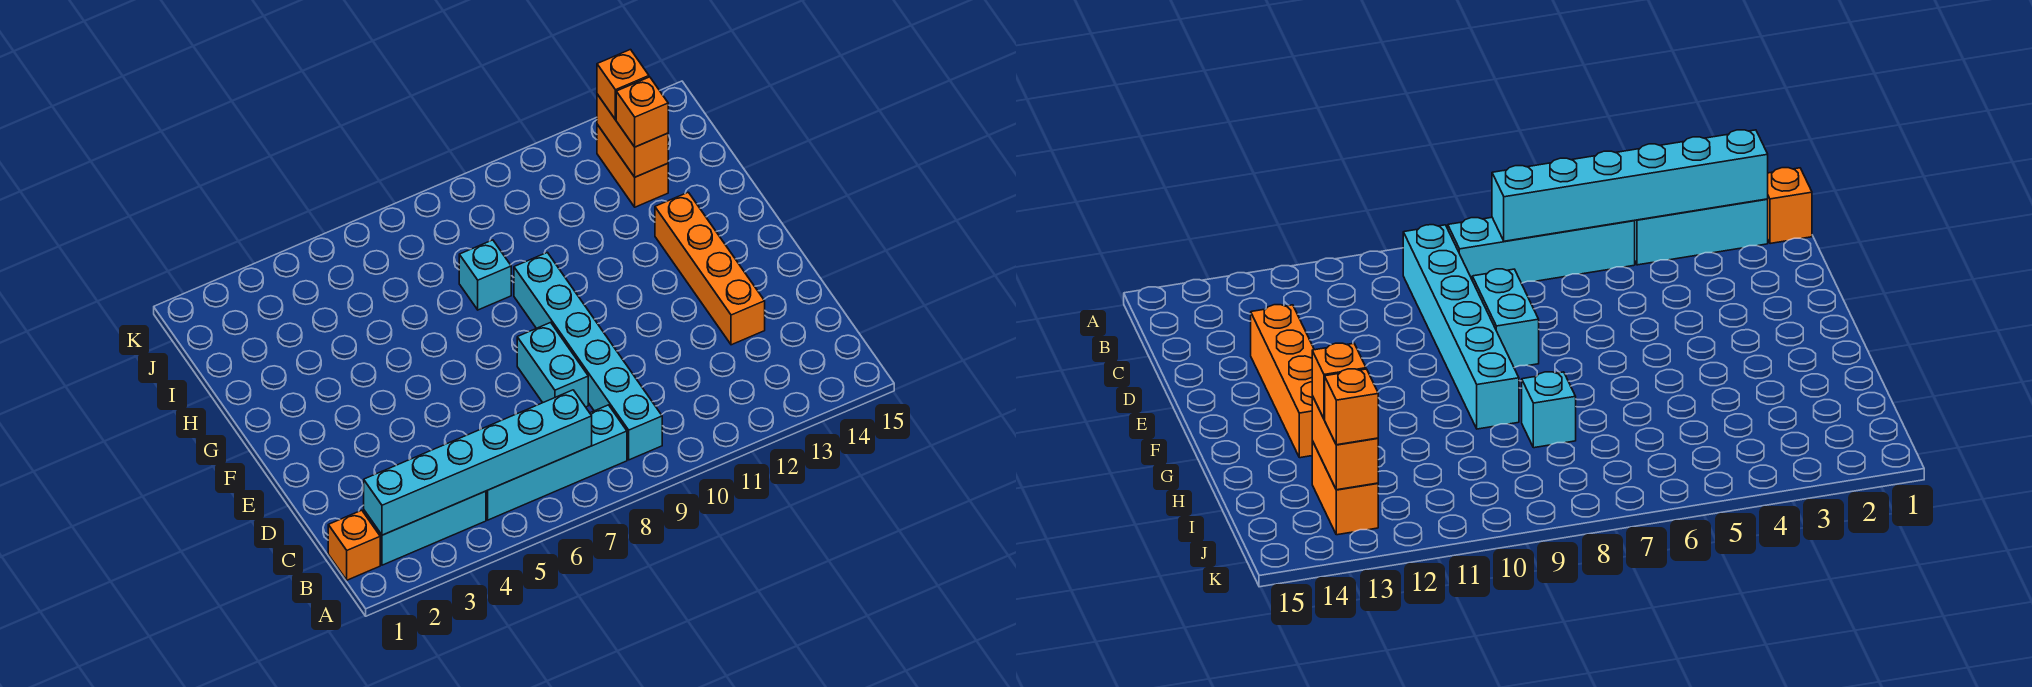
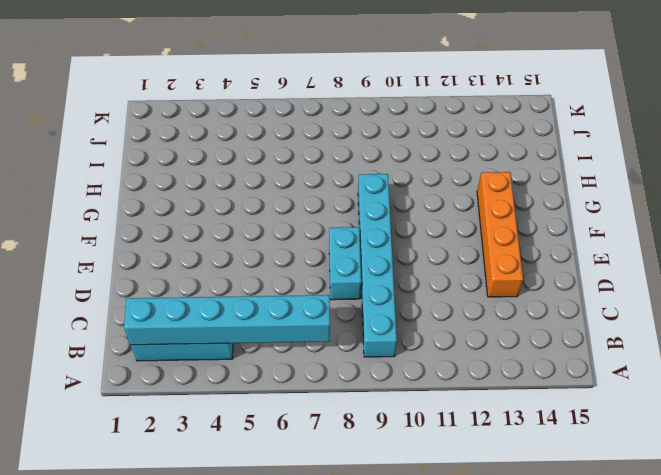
none -> orange brick B1 level 1
none -> cyan brick B5:B8 level 1
none -> cyan brick H8 level 1

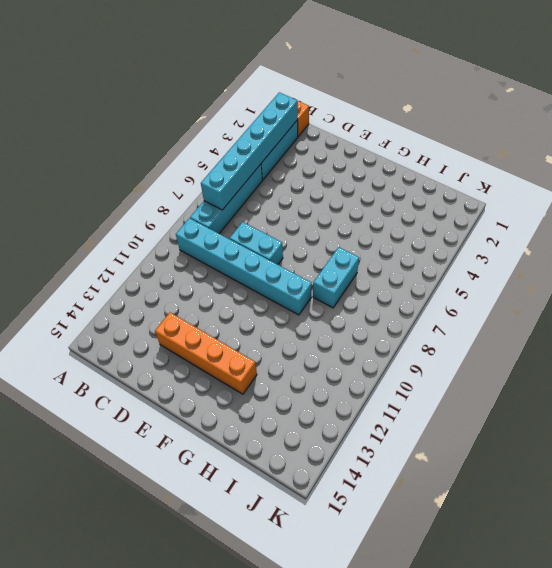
cyan brick H7:H8 level 1 -> cyan brick H8 level 1
none -> orange brick I13:J13 level 1
none -> orange brick I13:J13 level 2
none -> orange brick I13 level 3

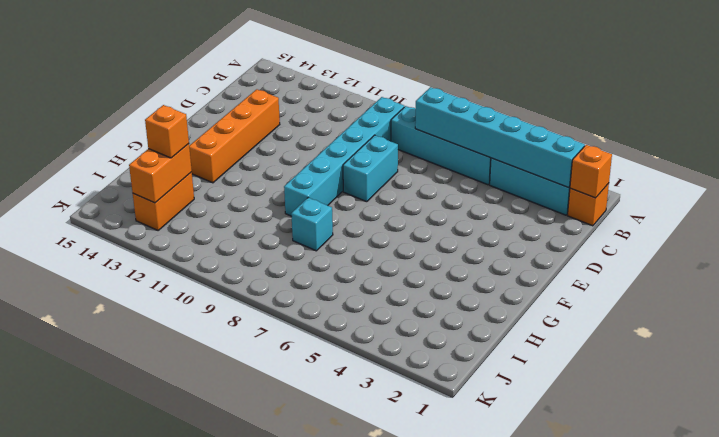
orange brick B1 level 2 -> orange brick J13 level 3

